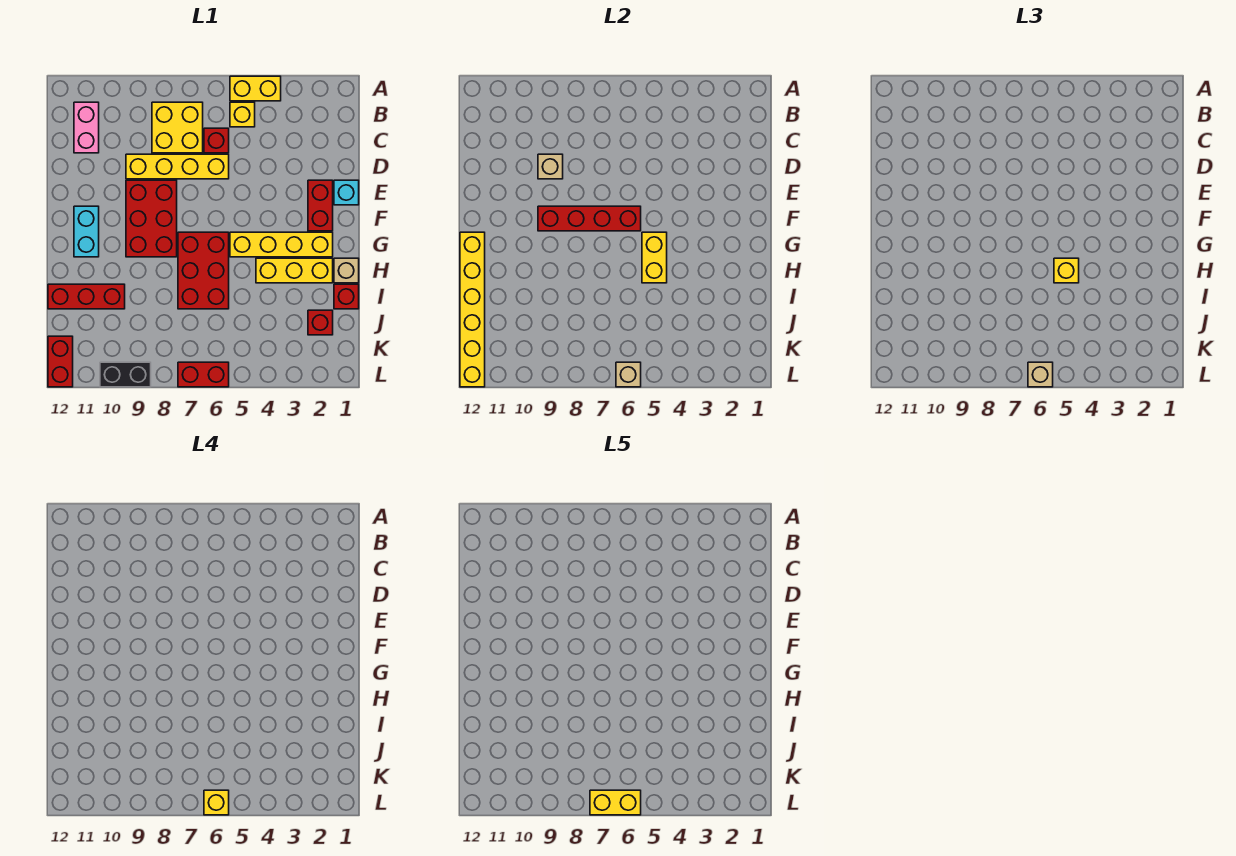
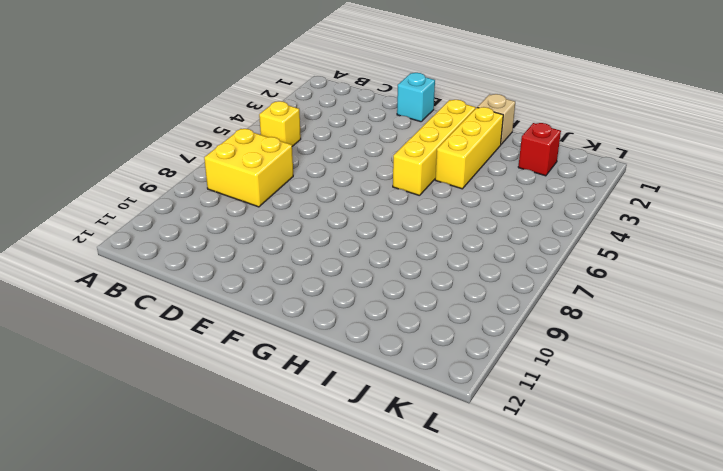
none -> yellow brick A4:A5 level 1
none -> pink brick B11:C11 level 1
none -> red brick C6 level 1

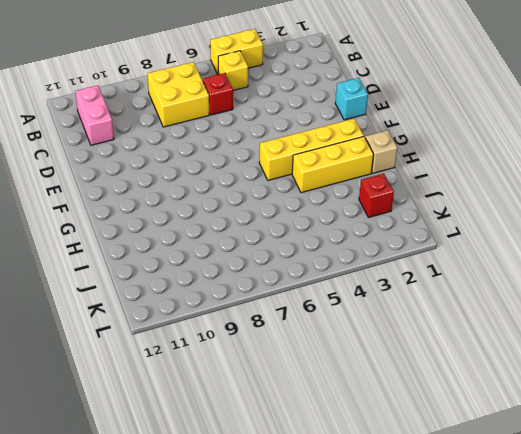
none -> yellow brick D6:D9 level 1
none -> red brick E2:F2 level 1
none -> red brick E8:G9 level 1

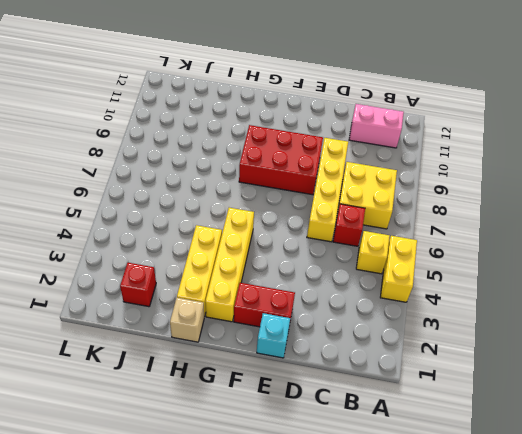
none -> cyan brick F11:G11 level 1
none -> red brick G6:I7 level 1
none -> red brick I1 level 1

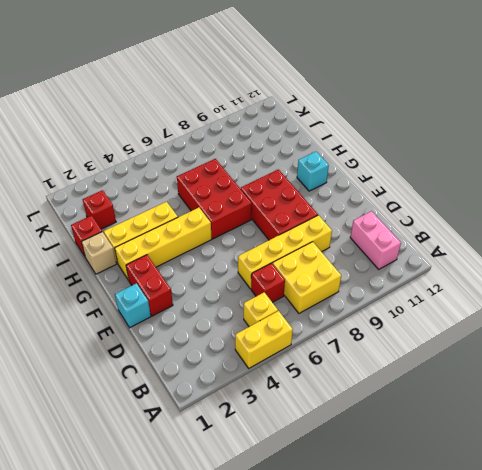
cyan brick G11 level 1 -> cyan brick F11:G11 level 1
none -> red brick I10:I12 level 1
none -> red brick K12:L12 level 1
none -> red brick L6:L7 level 1

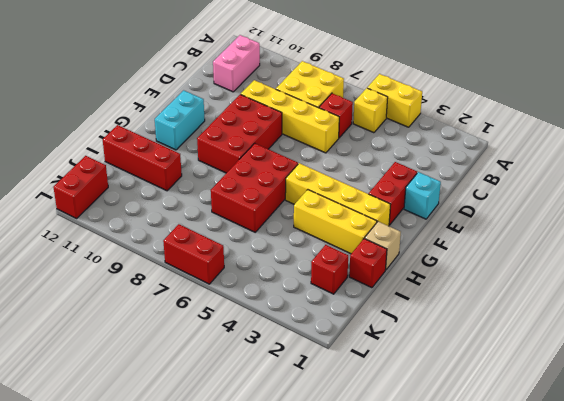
none -> black brick L9:L10 level 1
none -> tan brick D9 level 2
none -> red brick F6:F9 level 2

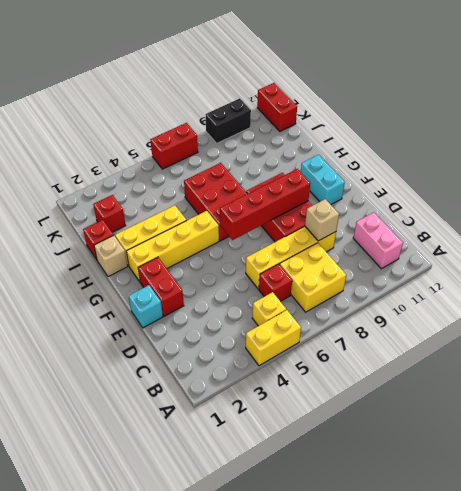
none -> red brick I10:I12 level 1
none -> yellow brick G5:H5 level 2
none -> yellow brick G12:L12 level 2

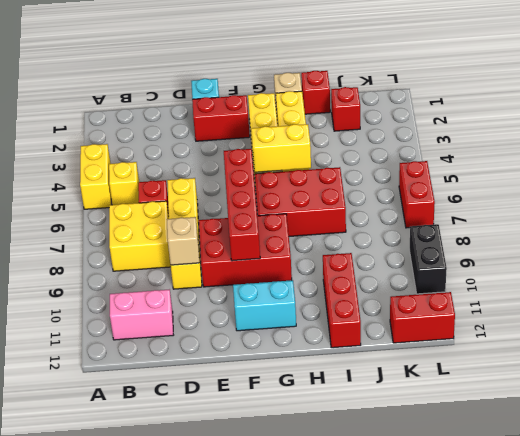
none -> yellow brick G12:L12 level 2
none -> tan brick L6 level 2
none -> yellow brick H5 level 3

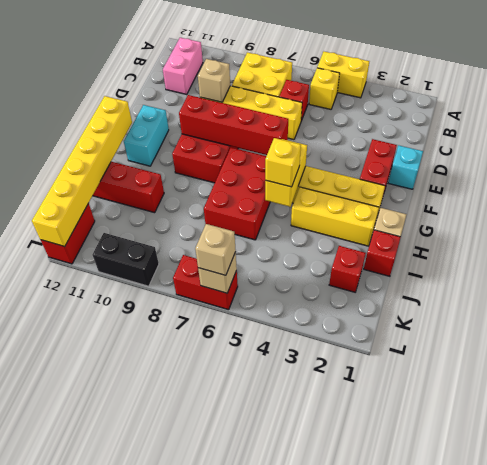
none -> yellow brick L6 level 4
none -> yellow brick L6:L7 level 5

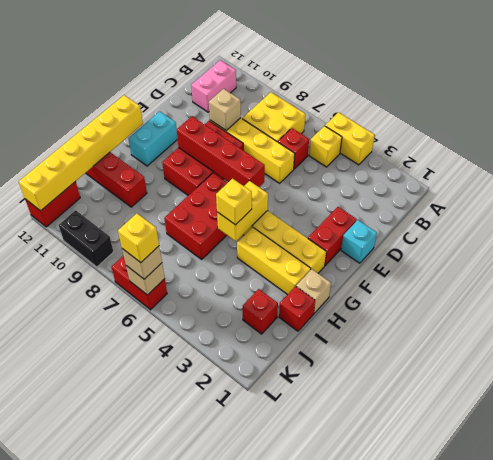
none -> yellow brick L6:L7 level 5

